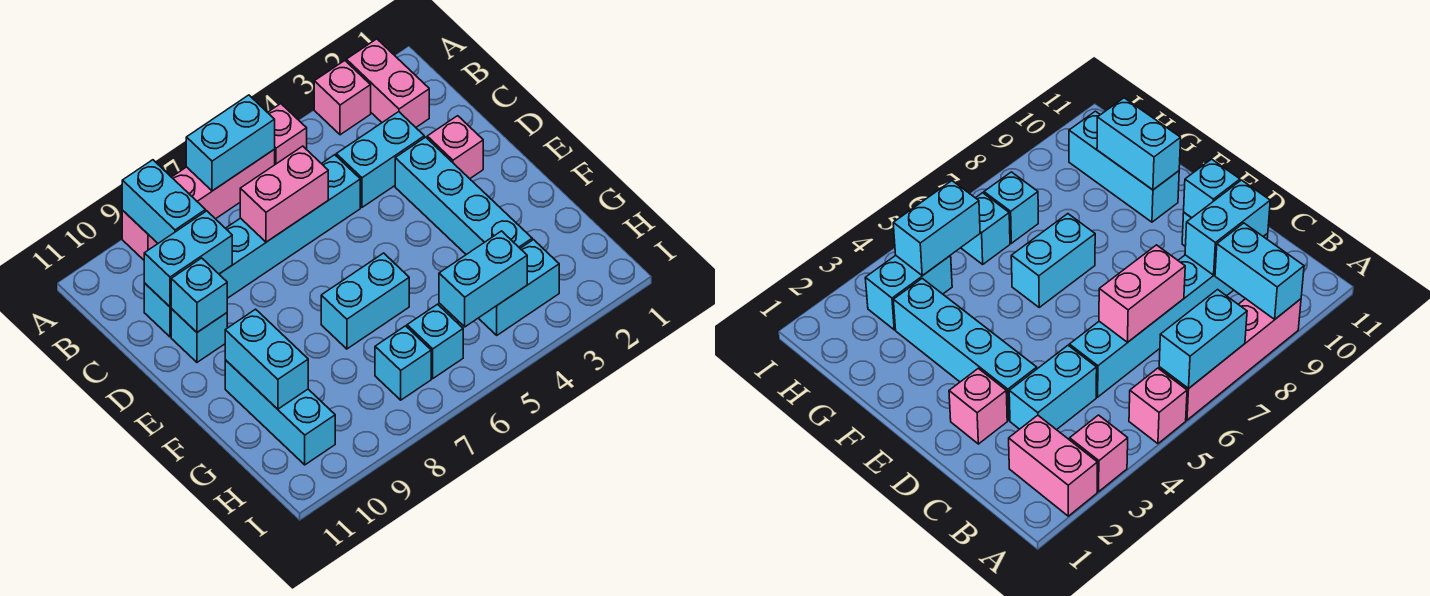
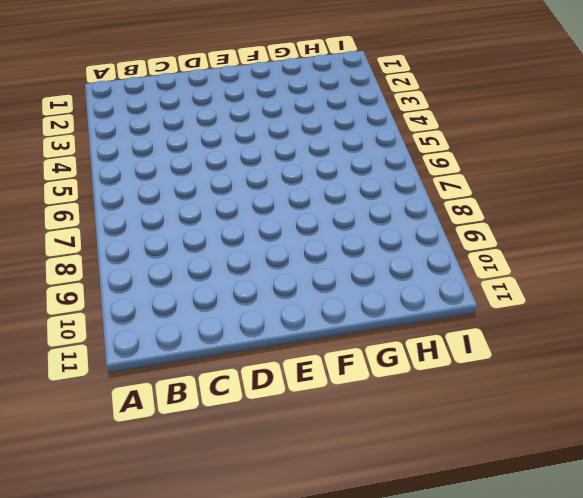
none -> pink brick A2:B2 level 1
none -> pink brick A3 level 1
none -> pink brick A5 level 1

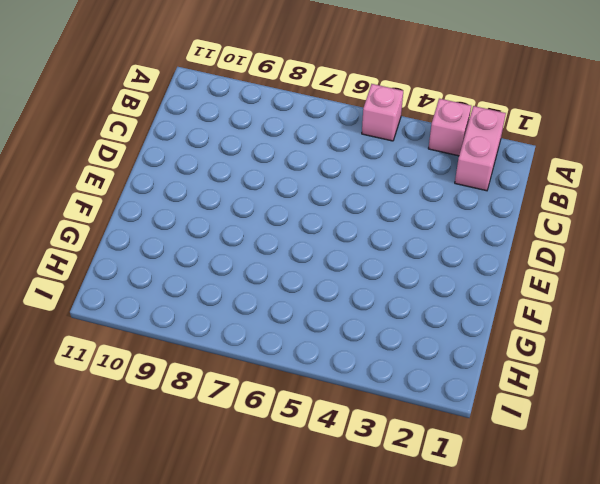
none -> pink brick A6:A9 level 1
none -> cyan brick C3:C4 level 1
none -> cyan brick C5:C10 level 1

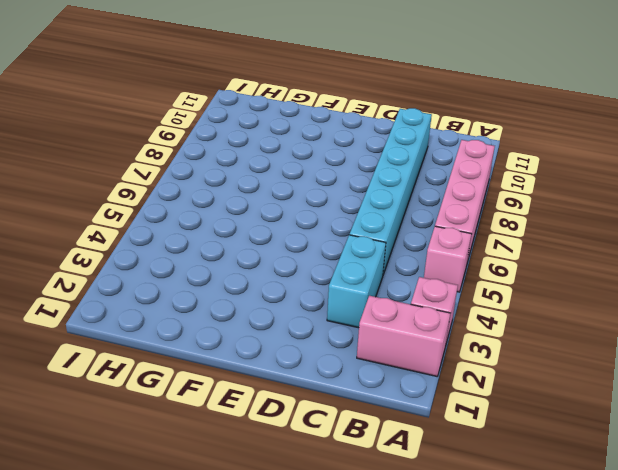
none -> pink brick D2 level 1
none -> cyan brick D3:G3 level 1
none -> cyan brick D10 level 1

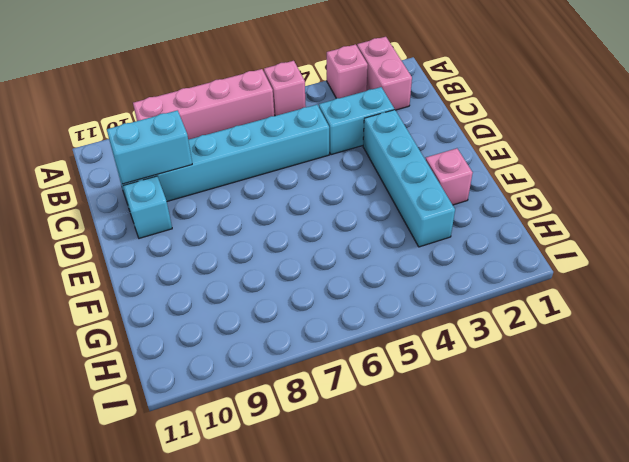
pink brick F2 level 1 -> pink brick D2 level 1
none -> cyan brick F6:F7 level 1
none -> cyan brick F10:H10 level 1
none -> cyan brick H3:H4 level 1

